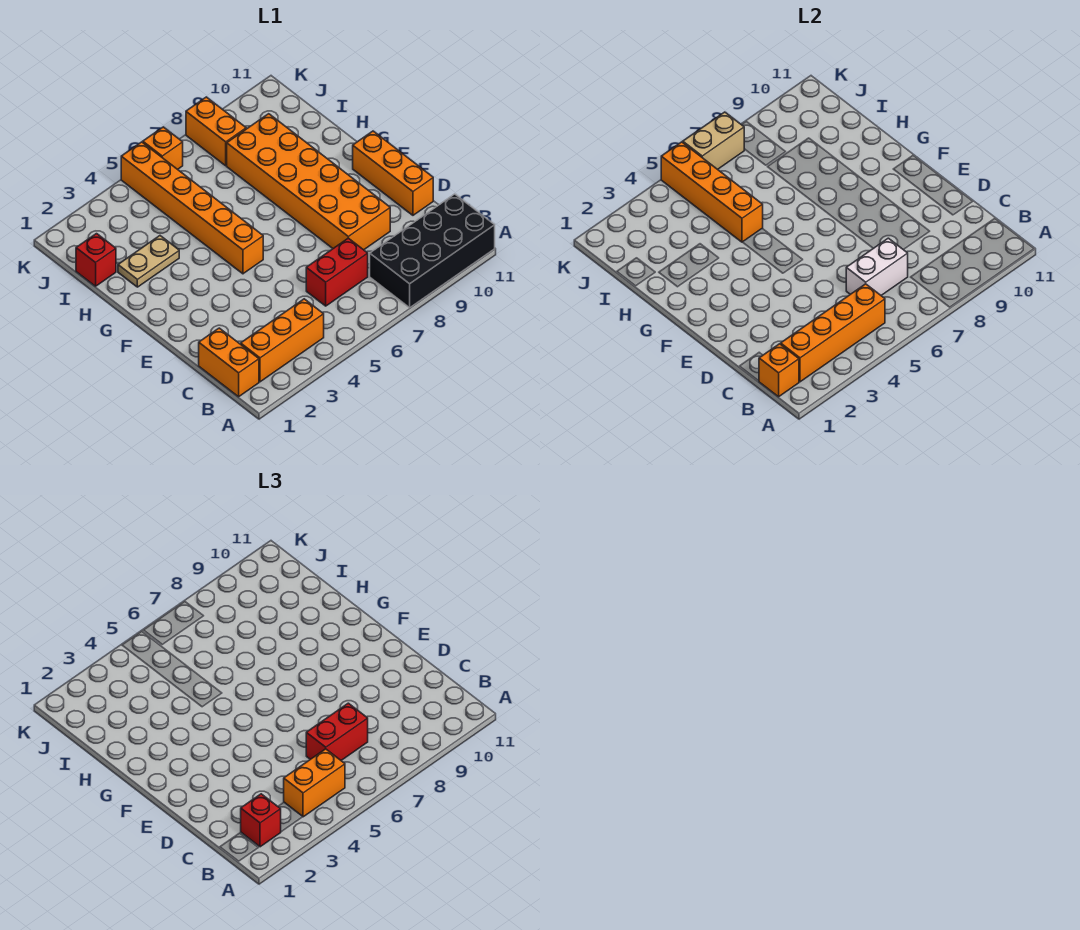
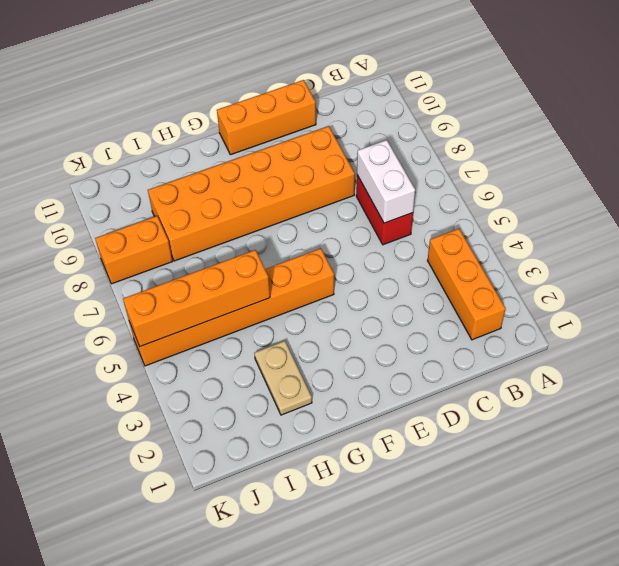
none -> black brick A8:B11 level 1
none -> orange brick B1:C1 level 1
none -> red brick I1 level 1

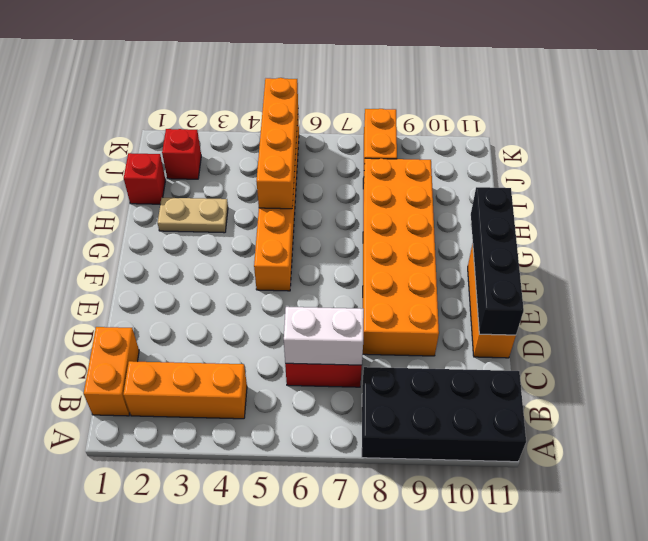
black brick D11:G11 level 2 -> none
red brick J2 level 1 -> red brick B2 level 3
none -> orange brick K6 level 1
none -> orange brick B1 level 2
none -> orange brick B2:B5 level 2

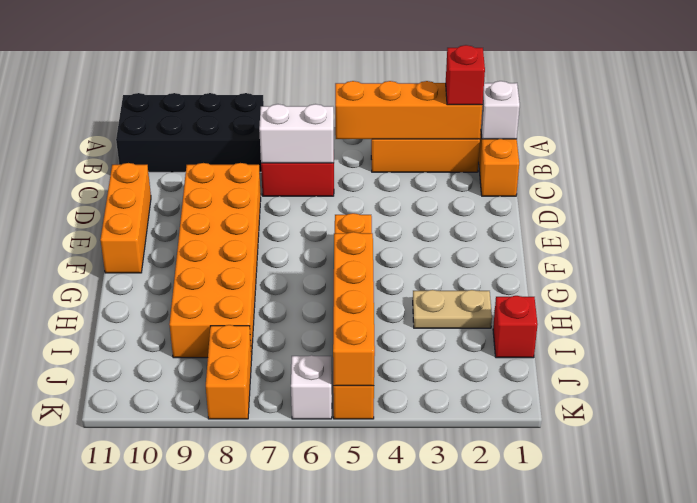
white brick B1 level 2 -> orange brick B1 level 2
white brick K6 level 1 -> orange brick K6 level 1
none -> tan brick K6:K7 level 2
none -> orange brick B4:B5 level 3
none -> red brick C6:C7 level 3

